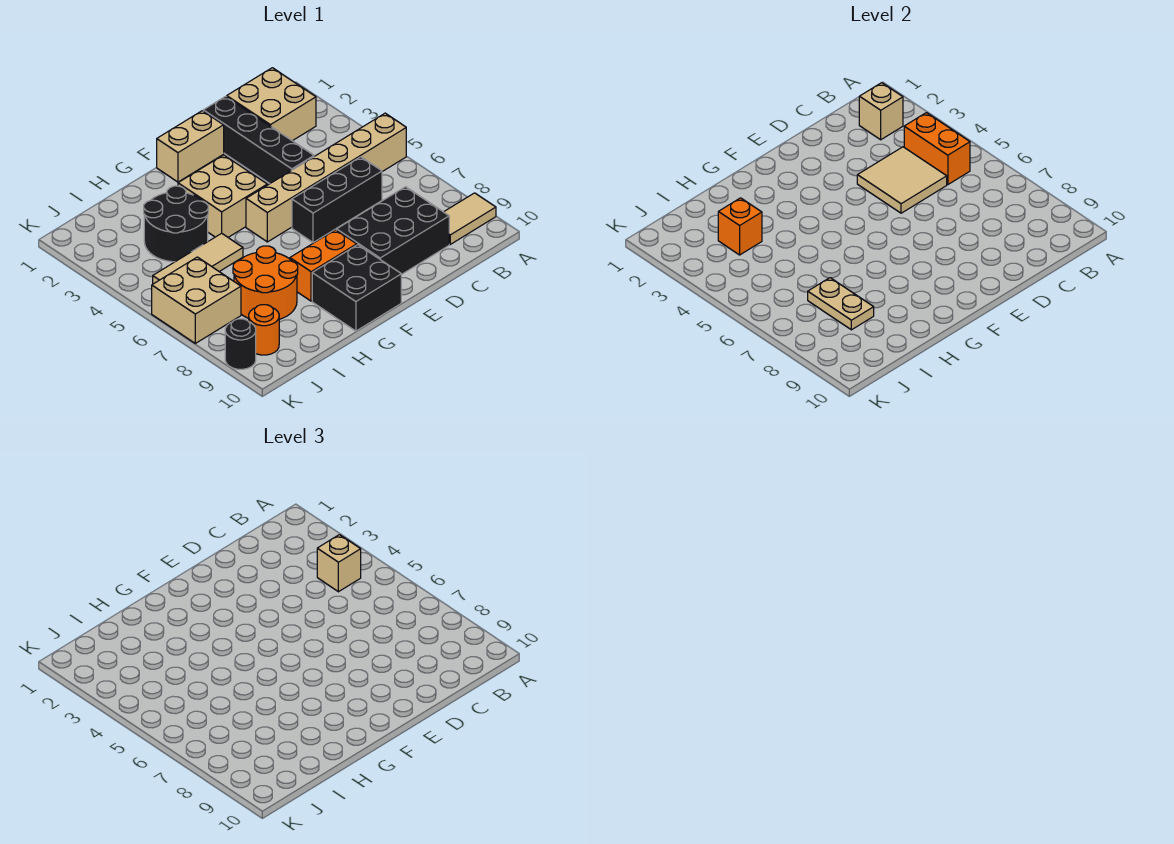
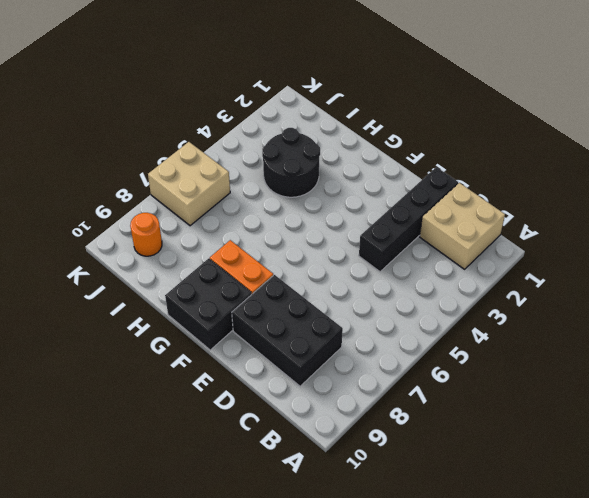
none -> tan brick A5:F5 level 1
none -> tan tile A9:B9 level 1
none -> black brick C6:E6 level 1

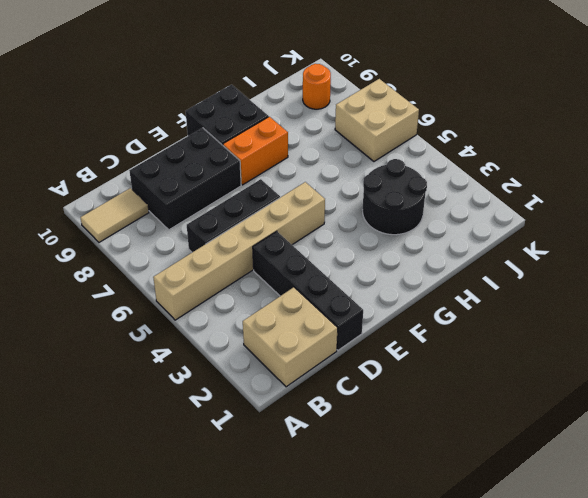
none -> tan brick E1:F1 level 1
none -> tan brick F3:G4 level 1
none -> tan tile H5:J5 level 1

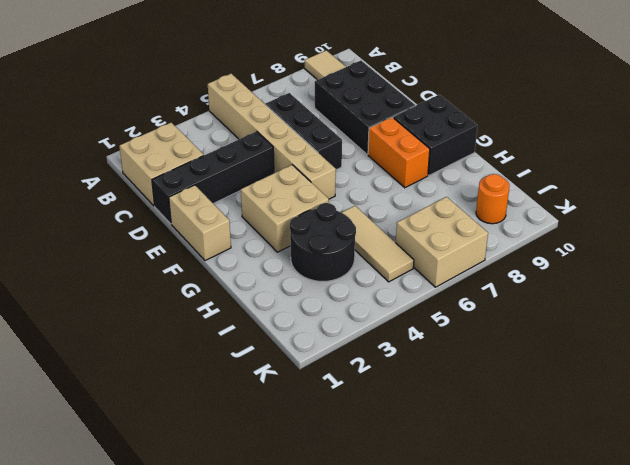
none -> orange round brick H7:I8 level 1
none -> black round brick K9 level 1
none -> tan brick B2 level 2

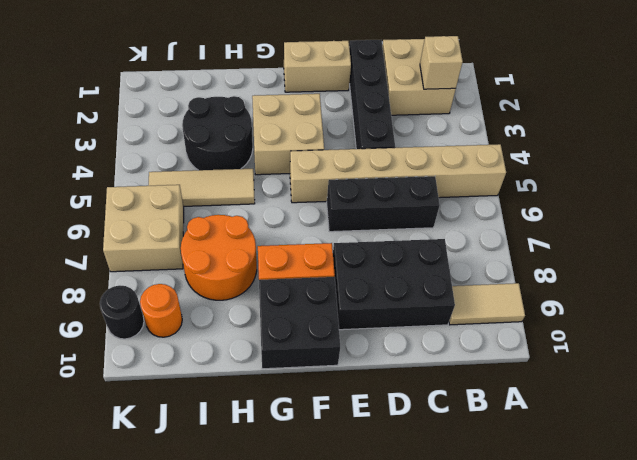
none -> orange brick B4:B5 level 2
none -> tan tile C4:D5 level 2
none -> orange brick I3 level 2

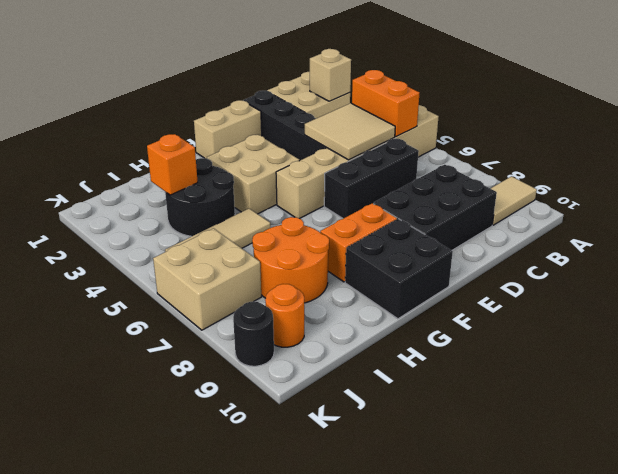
none -> tan plate I7:I8 level 2
none -> tan brick B4 level 3

